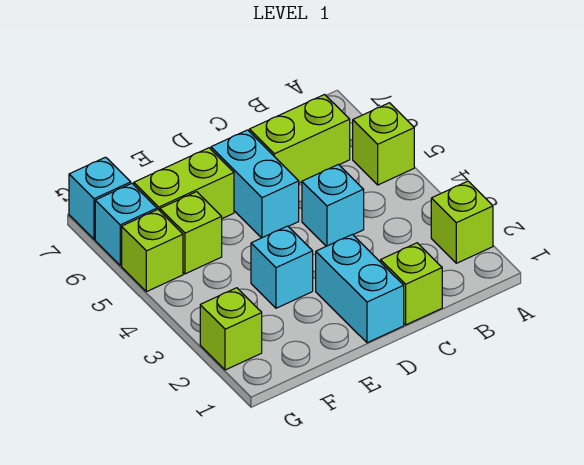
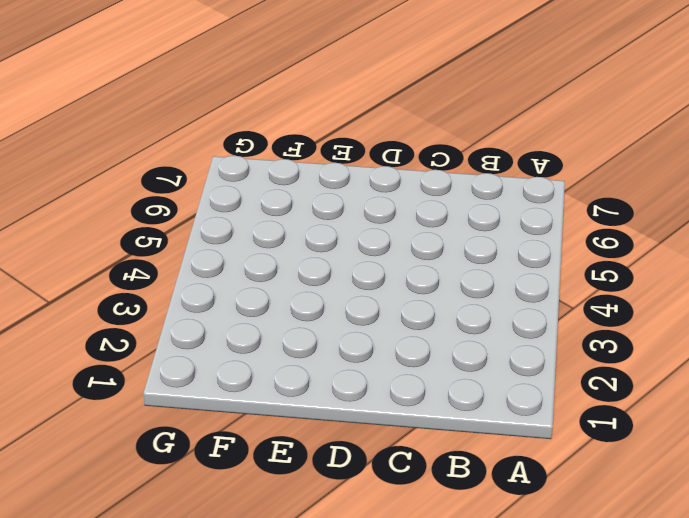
none -> lime brick A2 level 1
none -> lime brick A5 level 1
none -> lime brick B6:C6 level 1

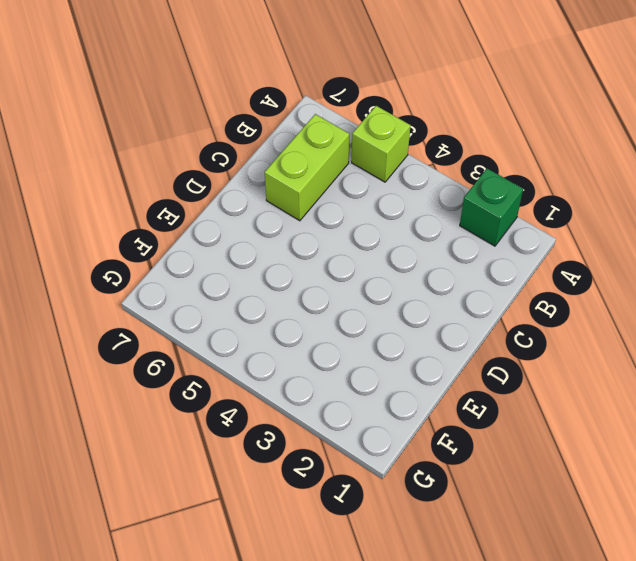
green brick A2 level 1 -> lime brick A2 level 1
none -> lime brick C1 level 1
none -> cyan brick C4 level 1
none -> cyan brick D1:D2 level 1

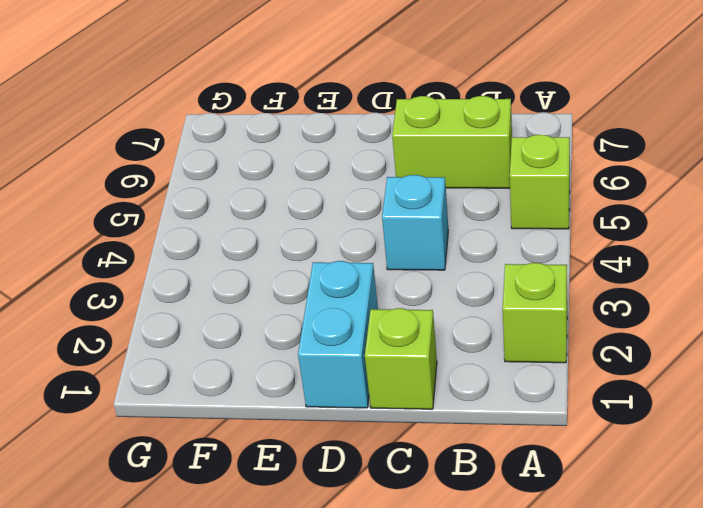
none -> cyan brick D5:D6 level 1
none -> cyan brick E3 level 1
none -> lime brick E6:F6 level 1

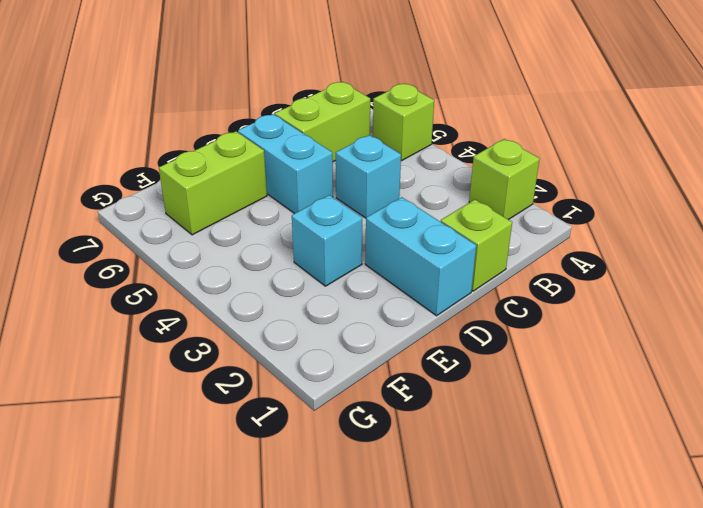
none -> lime brick F5 level 1
none -> lime brick G2 level 1
none -> lime brick G5 level 1

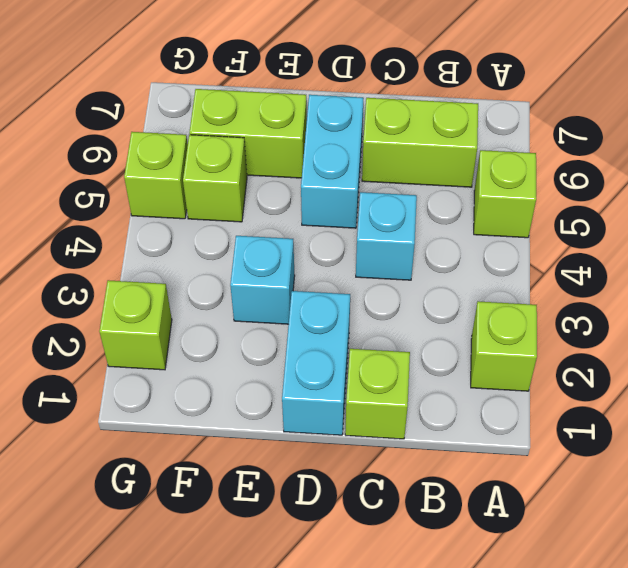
none -> cyan brick G6 level 1
none -> cyan brick G7 level 1

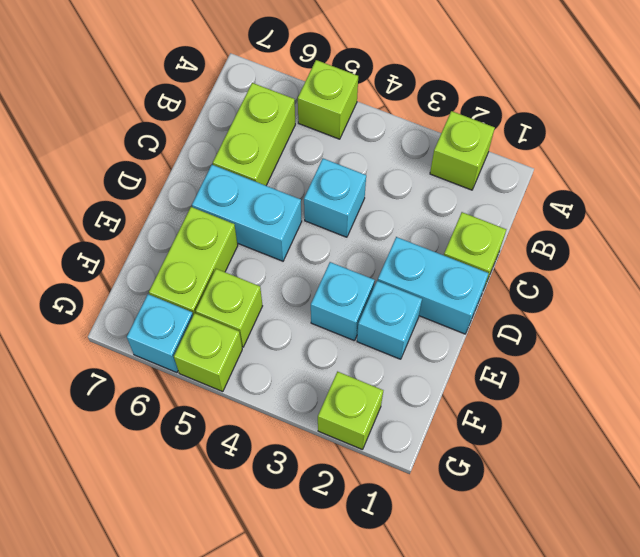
cyan brick E2 level 1 -> cyan brick G7 level 1

